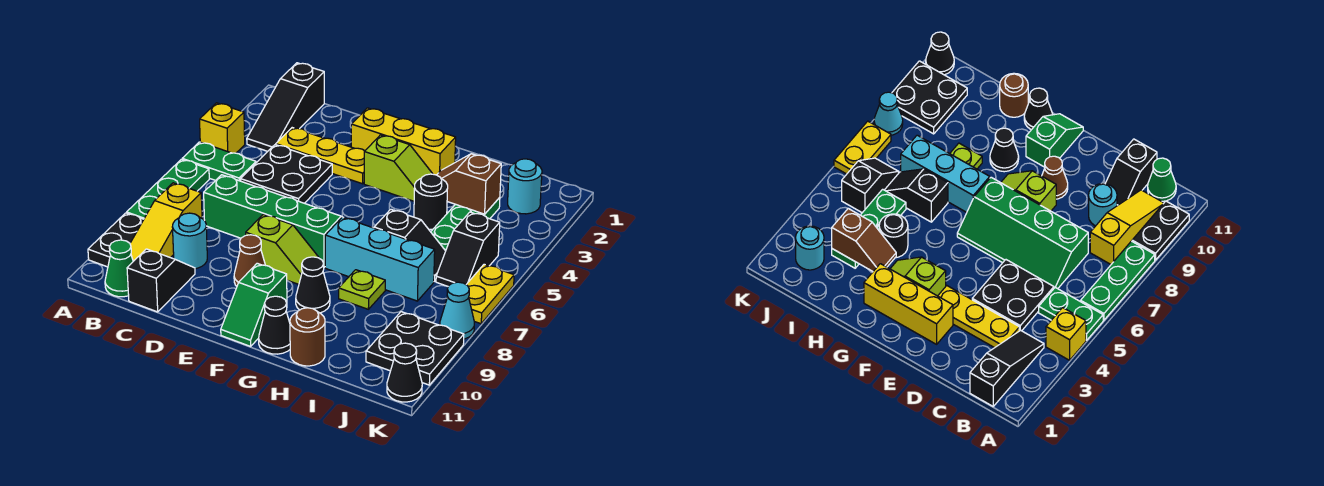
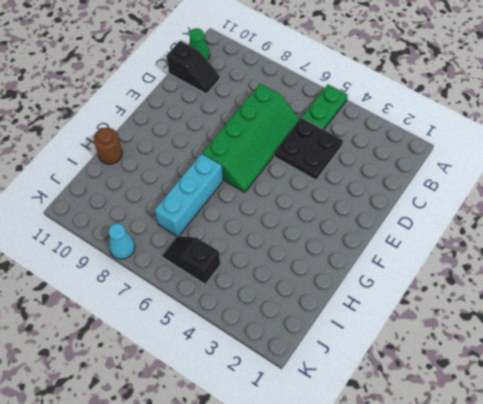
none -> yellow brick A4 level 1
none -> green plate A6:A8 level 1
none -> black plate A9:A10 level 1
none -> black slope B1:B3 level 1 top 1

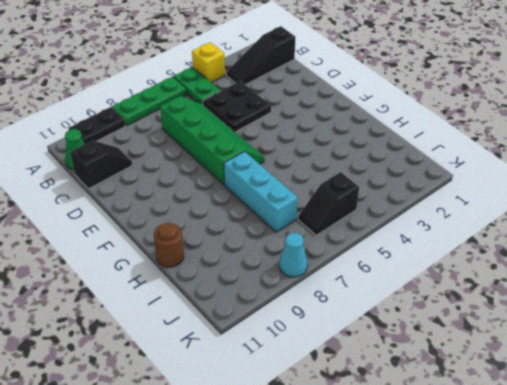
none -> yellow slope B8:B10 level 1 top 8
none -> yellow plate C3:E3 level 1
none -> cyan round brick C9 level 1
none -> yellow brick E2:G2 level 1

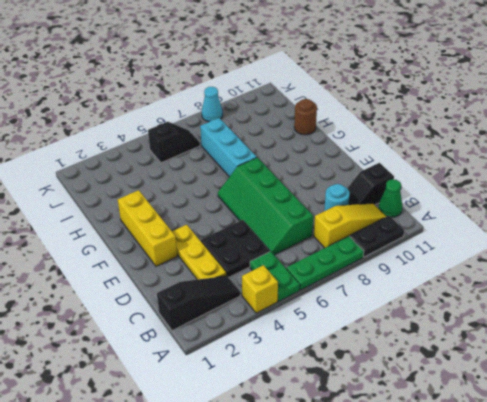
none -> lime slope E8:F8 level 1 top E
none -> brown cone E9 level 1
none -> lime slope F3:G3 level 1 top F
none -> green slope F10:F11 level 1 top 10

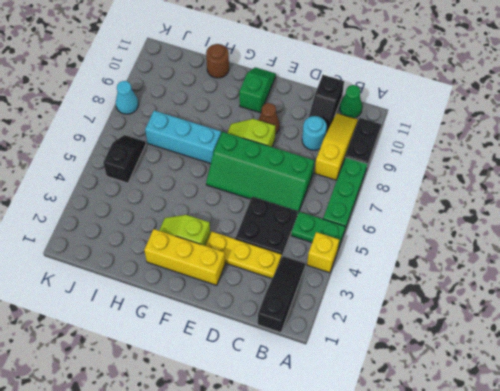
none -> black cone G9 level 1
none -> black cone G11 level 1
none -> black round brick H4 level 1
none -> black slope H6:I6 level 1 top H

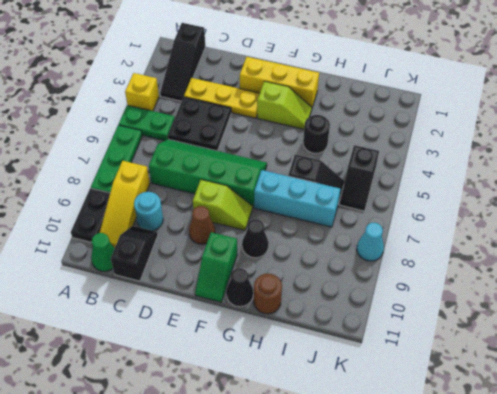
none -> lime plate H8 level 1
none -> green plate I3:I5 level 1
none -> cyan round brick J2 level 1
none -> black plate J9:K10 level 1

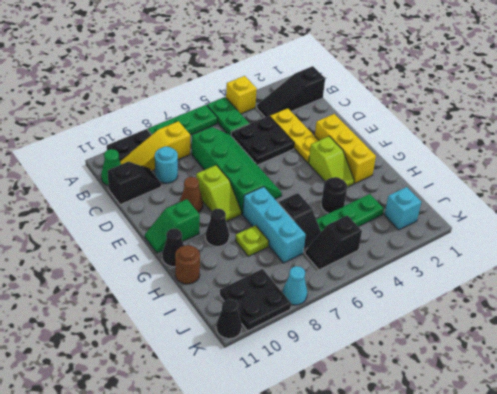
cyan brick J2 level 1 -> cyan round brick J2 level 1
none -> yellow plate K6:K7 level 1
none -> brown slope H3:I3 level 2 top I

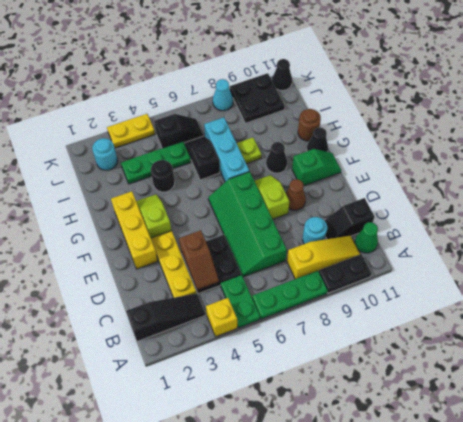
brown slope C4:D4 level 2 top D -> brown slope H3:I3 level 2 top I
yellow plate K3:K4 level 1 -> yellow plate K6:K7 level 1

